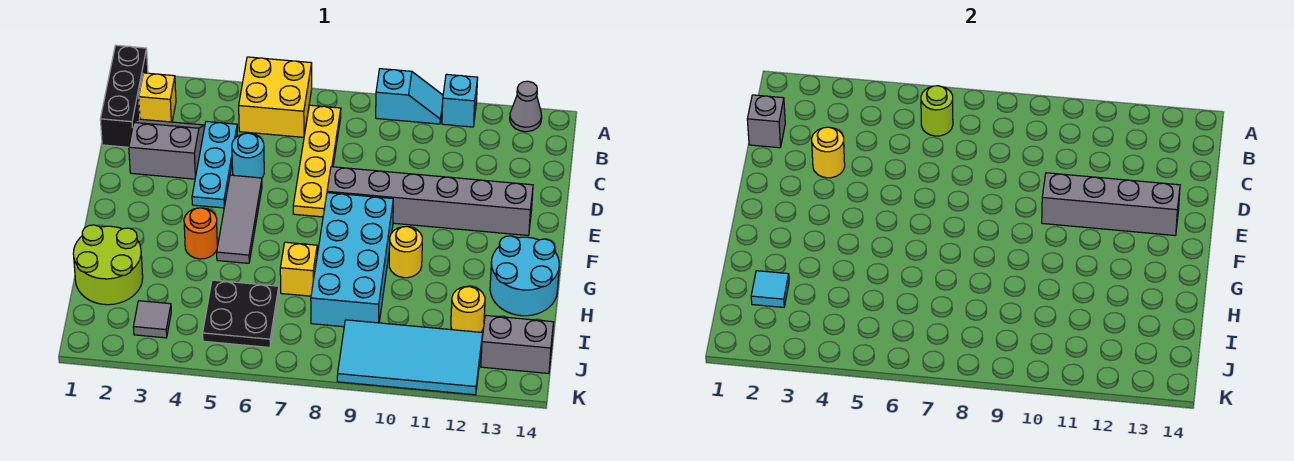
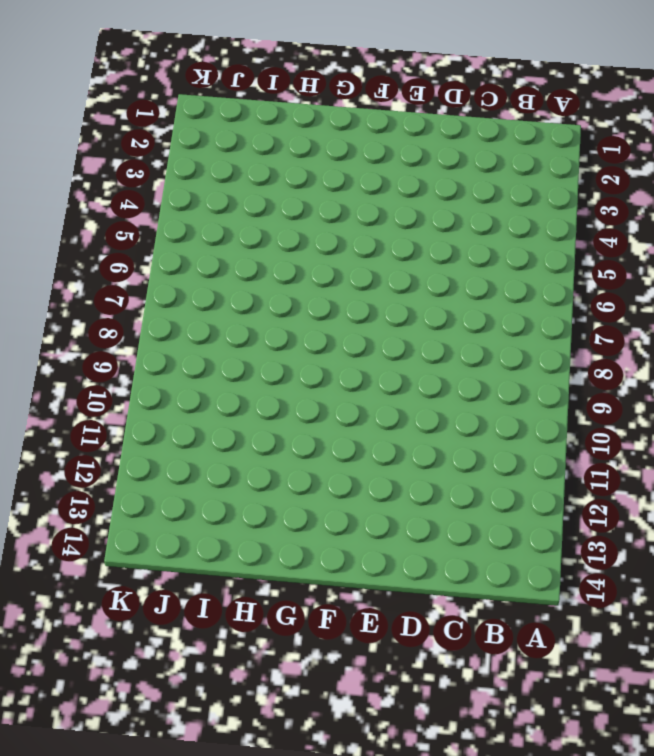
none -> black brick A1:C1 level 1
none -> yellow brick A5:B6 level 1
none -> cyan slope A9:A10 level 1 top 9

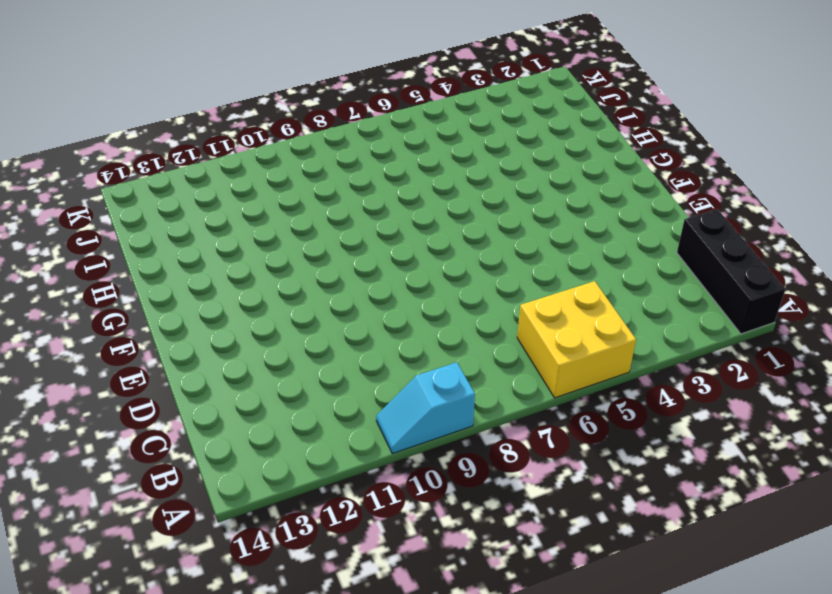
none -> cyan brick A11 level 1
none -> grey cone A13 level 1
none -> yellow brick B2 level 1

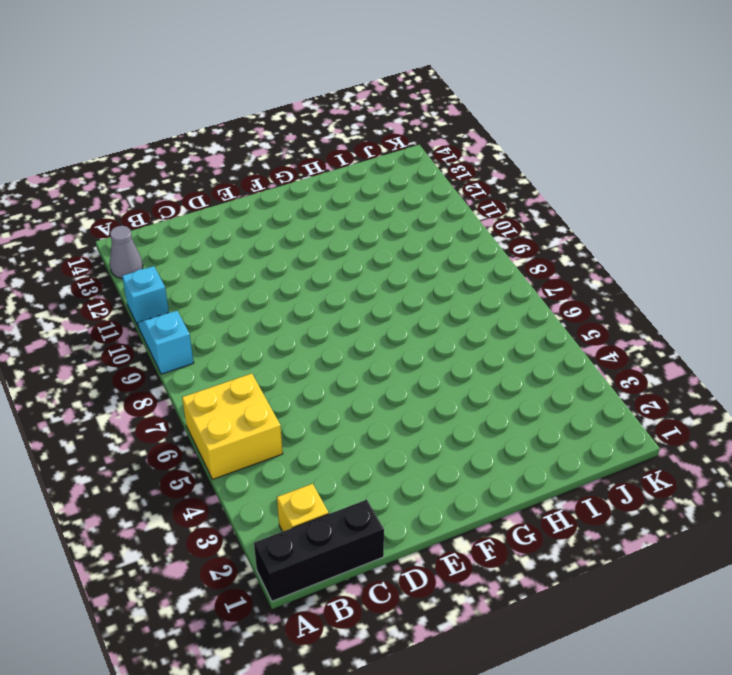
none -> yellow plate B7:E7 level 1
none -> grey slope C2:D3 level 1 top D
none -> cyan plate C4:E4 level 1

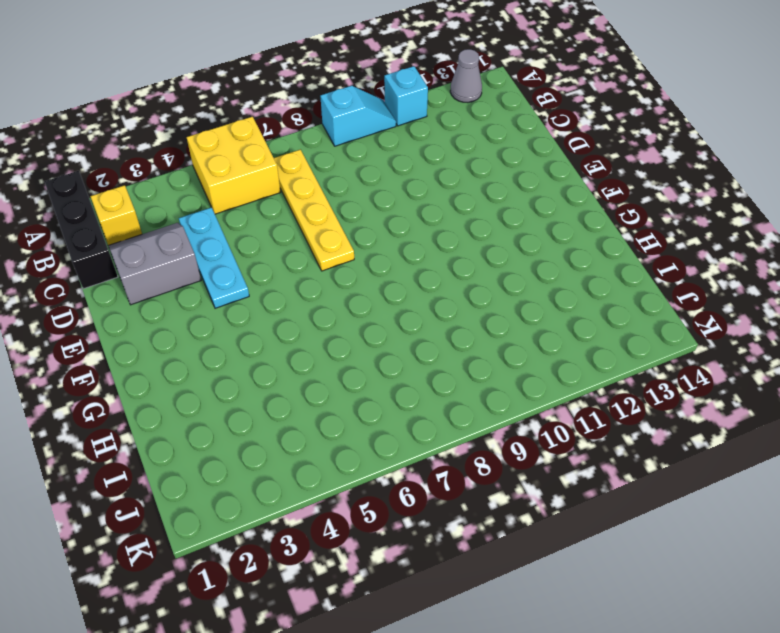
none -> cyan round brick D5 level 1
none -> grey tile E5:G5 level 1
none -> grey brick E8:E13 level 1

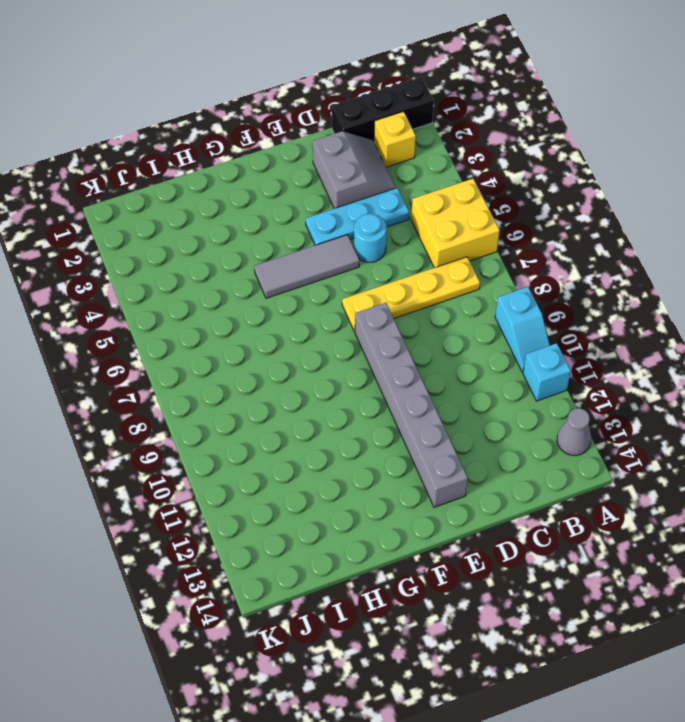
none -> cyan brick F8:I9 level 1
none -> orange round brick G4 level 1
none -> yellow round brick G10 level 1

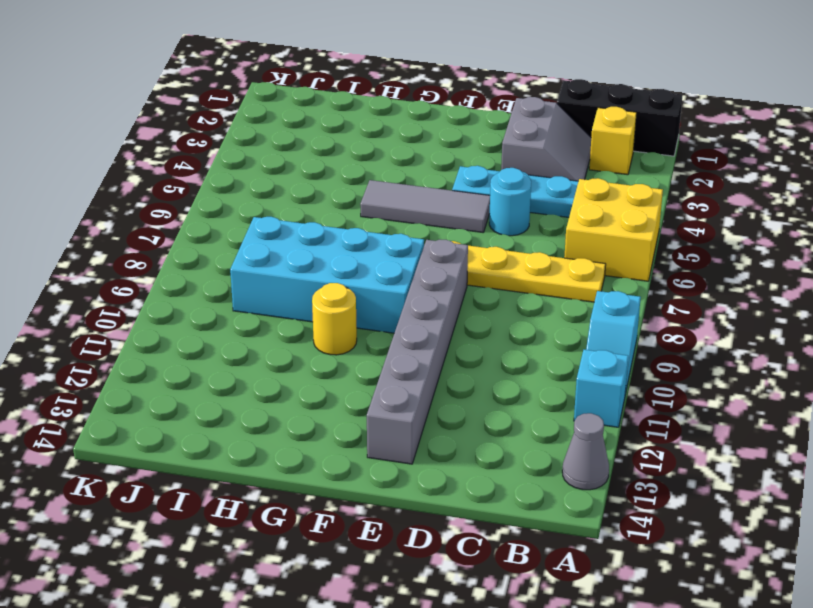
none -> orange round brick G4 level 1
none -> cyan round brick G13:H14 level 1
none -> lime round brick H1:I2 level 1

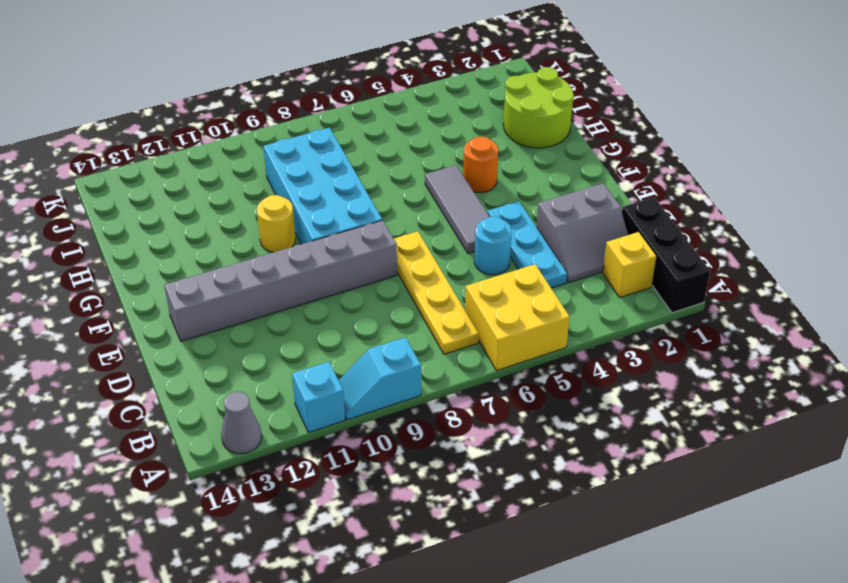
none -> cyan round brick G13:H14 level 1
none -> yellow brick H7 level 1
none -> black plate I5:J6 level 1

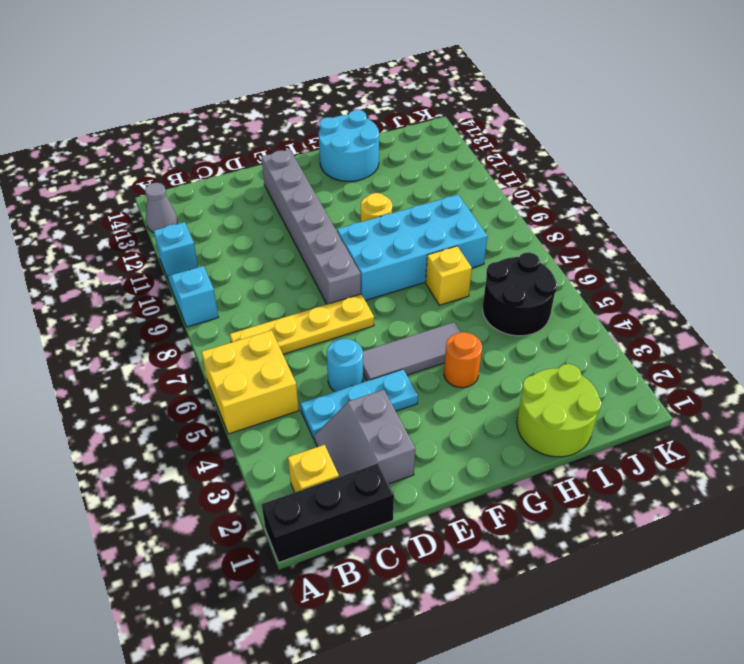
black round brick I5:J6 level 1 -> black plate I5:J6 level 1
none -> yellow round brick I12 level 1
none -> grey tile J3 level 1
none -> cyan tile J9:K12 level 1

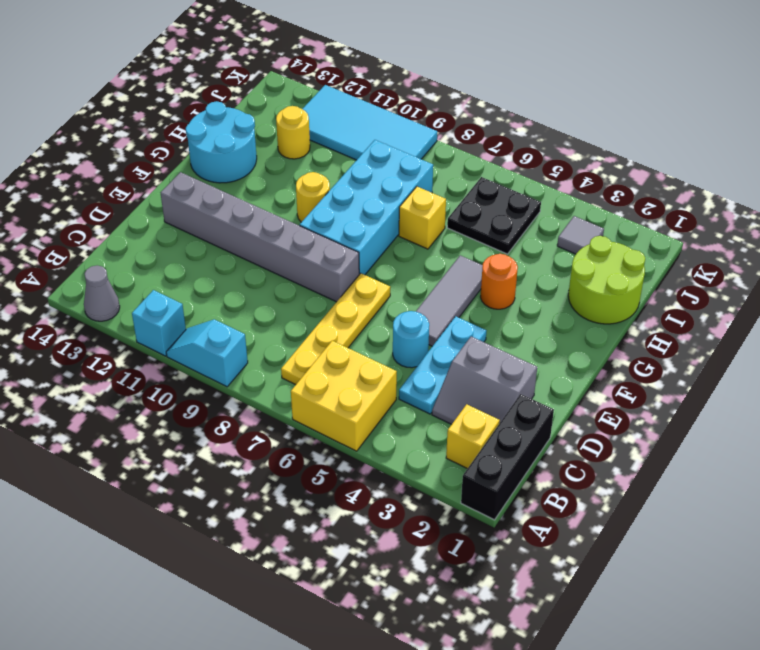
none -> grey brick J13:J14 level 1
none -> lime round brick B6 level 2
none -> grey brick C1 level 2

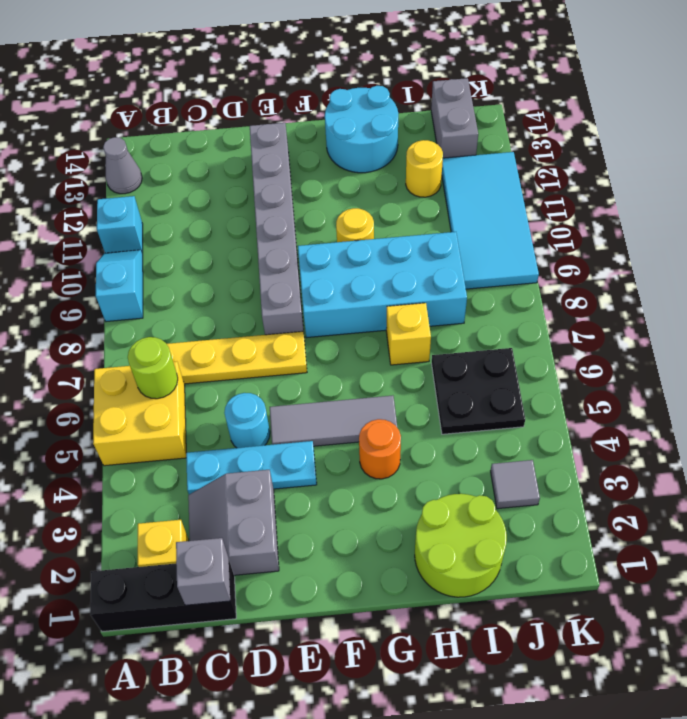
none -> yellow round brick D3 level 2
none -> grey brick E10:E13 level 2
none -> cyan tile I2 level 2

